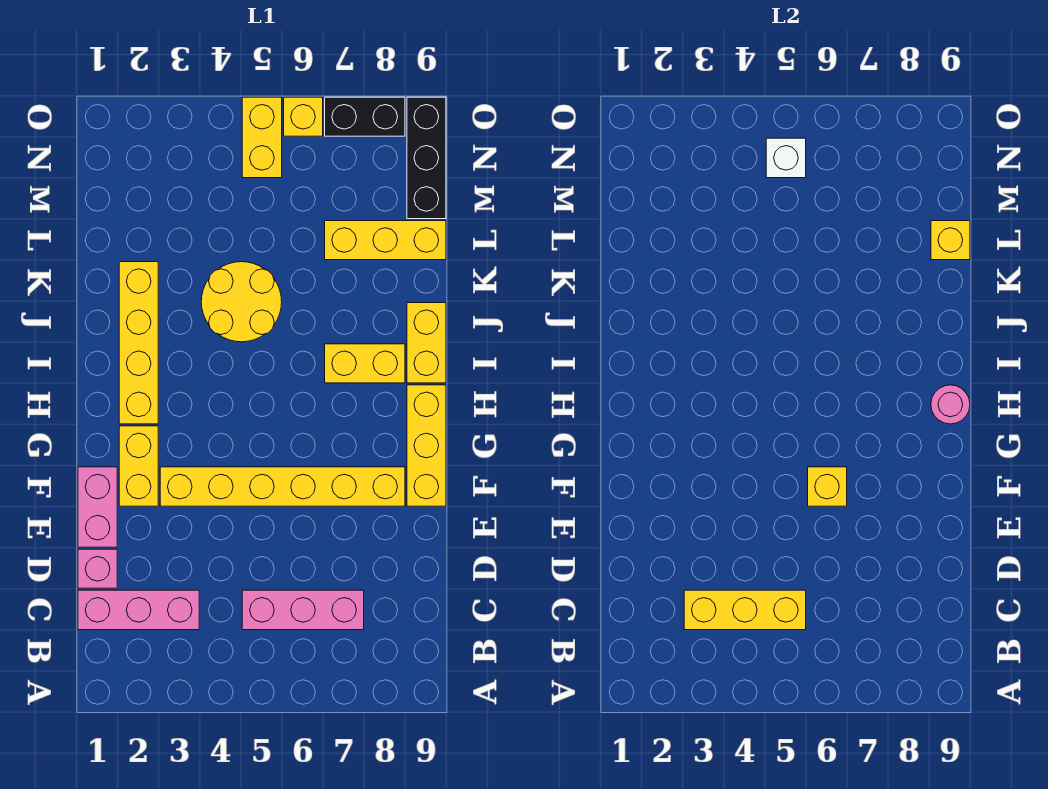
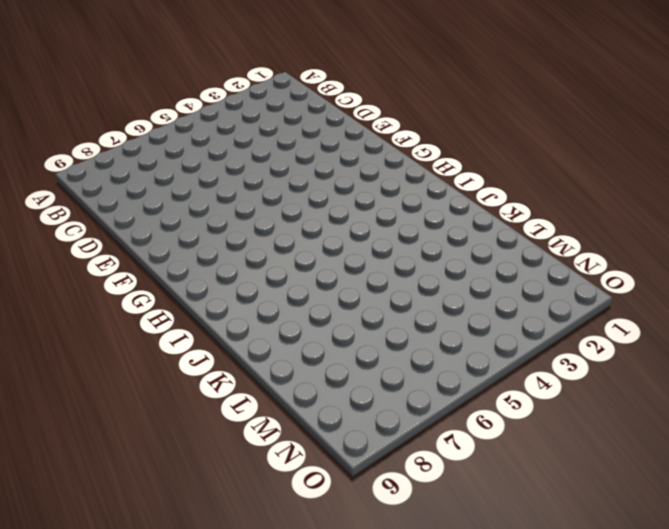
none -> pink brick C1:C3 level 1
none -> pink brick C5:C7 level 1
none -> pink brick D1 level 1

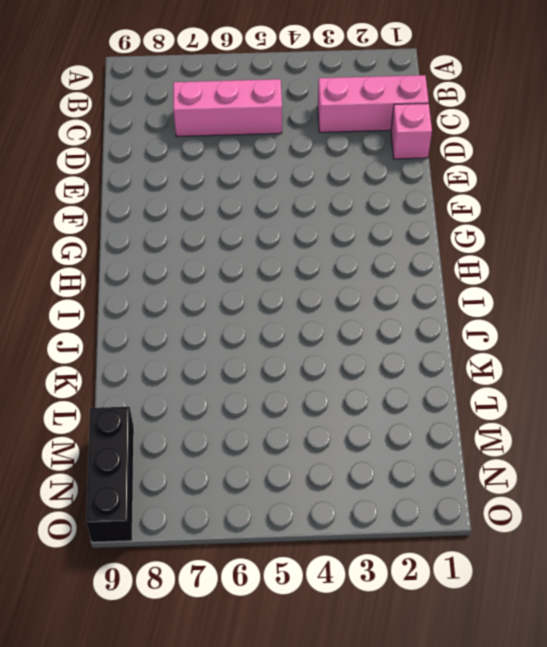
none -> pink brick E1:F1 level 1
none -> yellow brick F2:G2 level 1
none -> yellow brick F3:F8 level 1

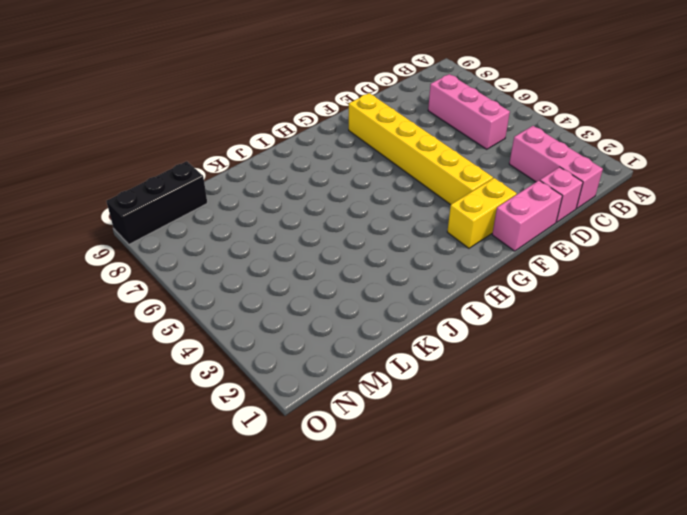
none -> yellow brick F9:H9 level 1
none -> yellow brick H2:K2 level 1
none -> yellow brick I7:I8 level 1

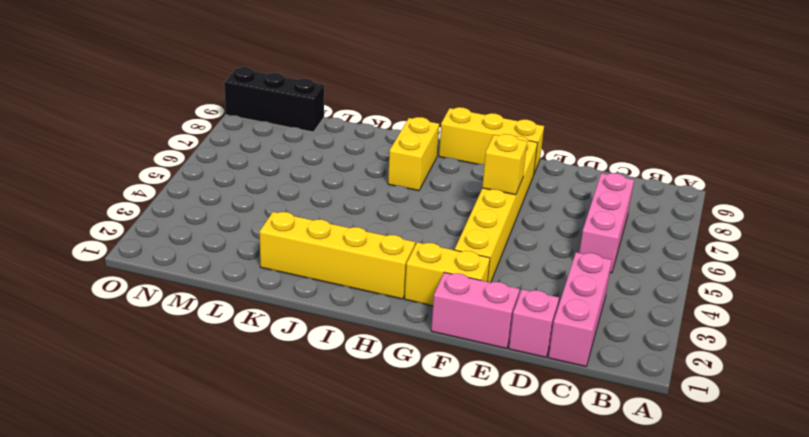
none -> yellow brick I9:J9 level 1
none -> yellow round brick J4:K5 level 1
none -> yellow brick L7:L9 level 1

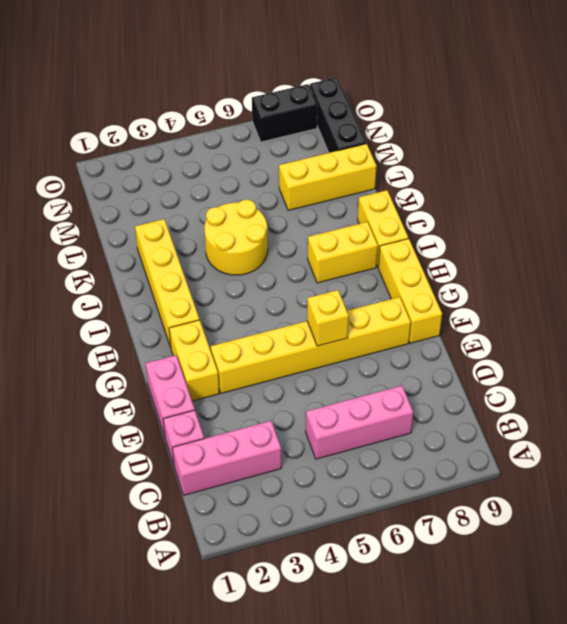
none -> yellow brick N5:O5 level 1
none -> yellow brick O6 level 1
none -> yellow brick C3:C5 level 2

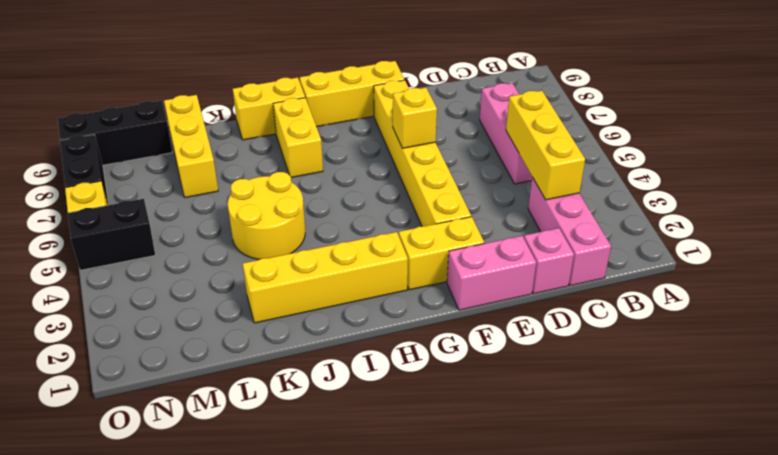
black brick N5:O5 level 1 -> yellow brick N5:O5 level 1
none -> pink round brick H9 level 2
none -> yellow brick L9 level 2
none -> white brick N5 level 2

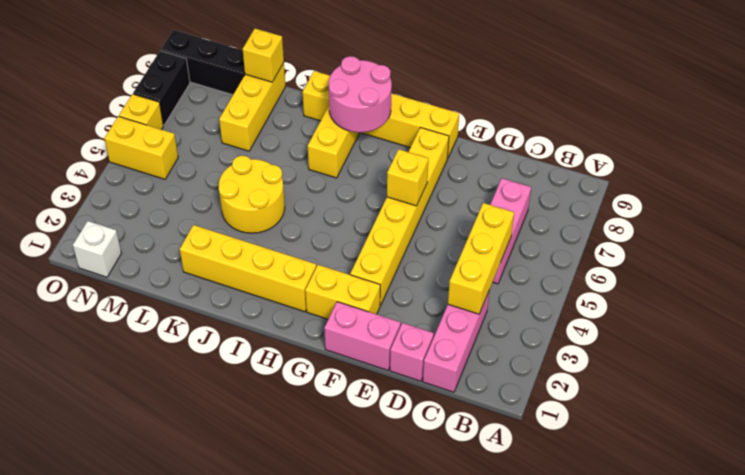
pink round brick H8:I9 level 2 -> pink round brick H9 level 2
white brick N1 level 1 -> white brick N5 level 2

